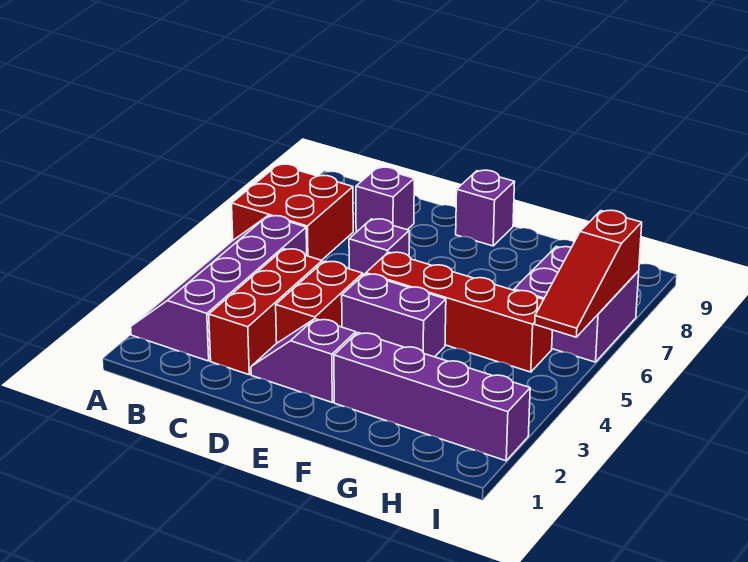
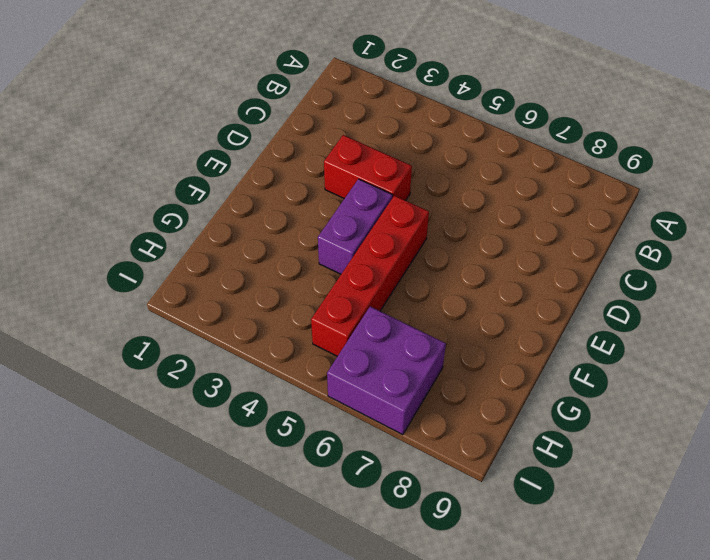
none -> purple slope A2:B5 level 1 top B
none -> red brick A6:B7 level 1
none -> red brick C2:C4 level 1

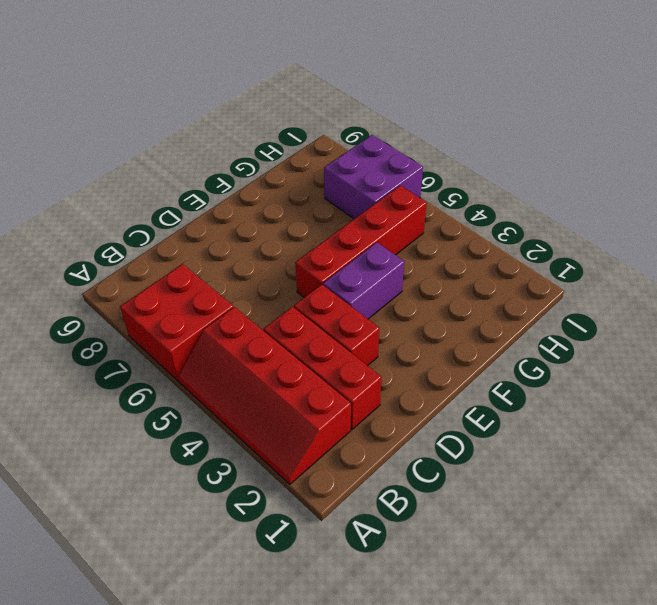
red slope A2:B5 level 1 top B -> purple slope A2:B5 level 1 top B
none -> purple brick C8 level 1
none -> purple slope D2:E2 level 1 top E
none -> purple brick D6 level 1

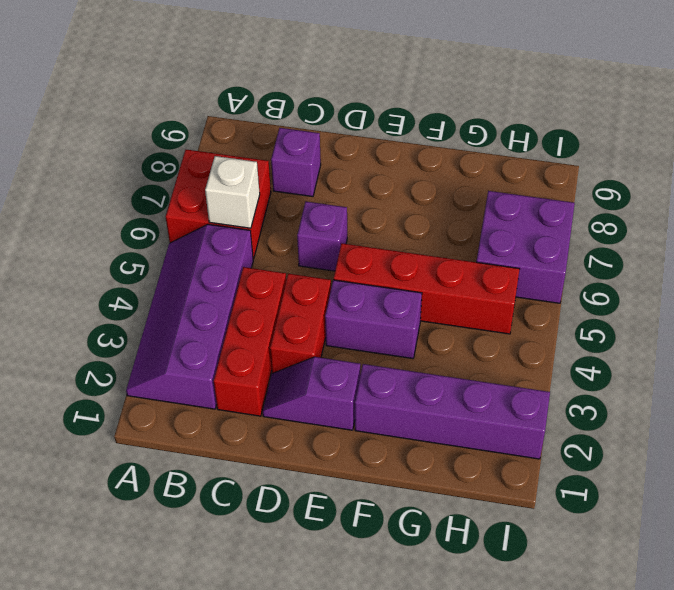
white brick B6 level 2 -> none
none -> purple brick E9 level 1
none -> red slope I5:I7 level 2 top 7

